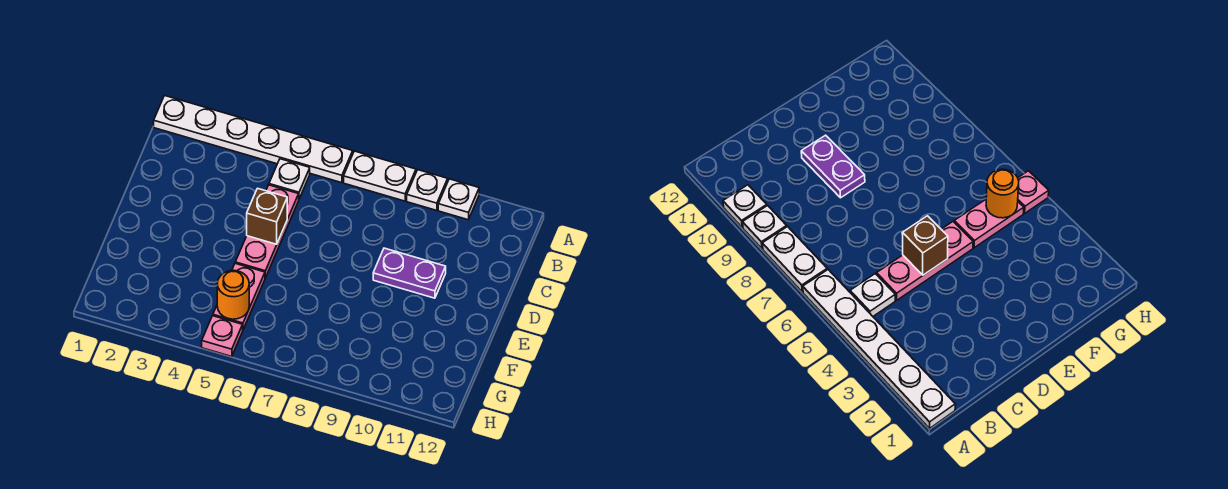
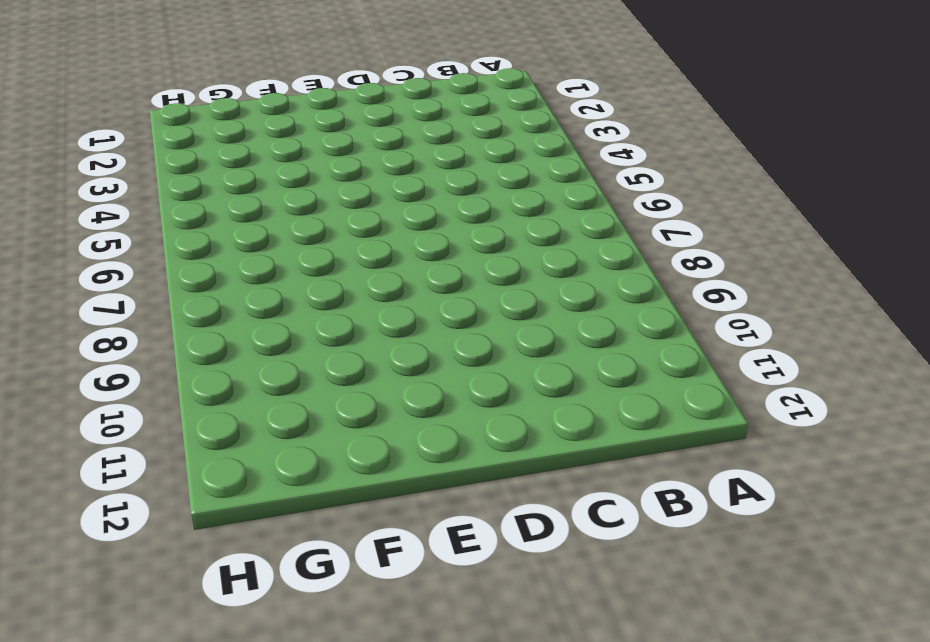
none -> white plate A1:A6 level 1
none -> white plate A7:A8 level 1

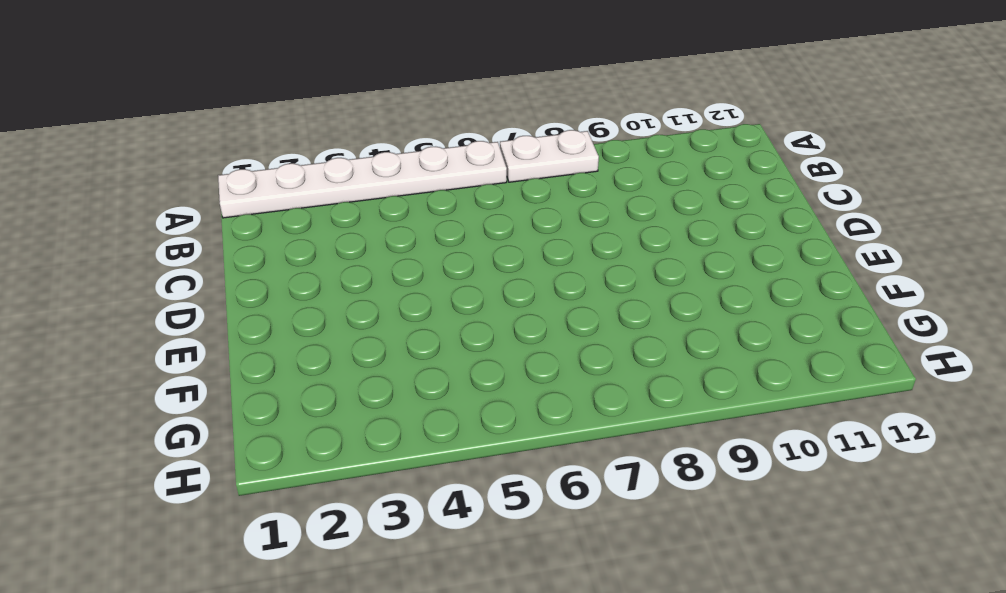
none -> white plate A9 level 1
none -> white plate A10 level 1

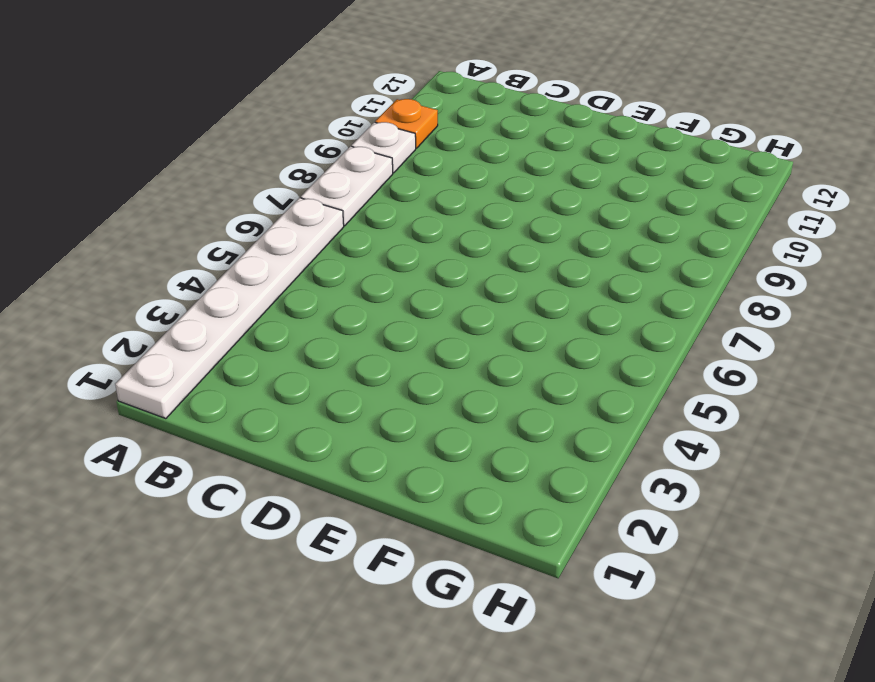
orange plate A10 level 1 -> white plate A10 level 1
none -> white plate B5 level 1
none -> pink plate C5:E5 level 1

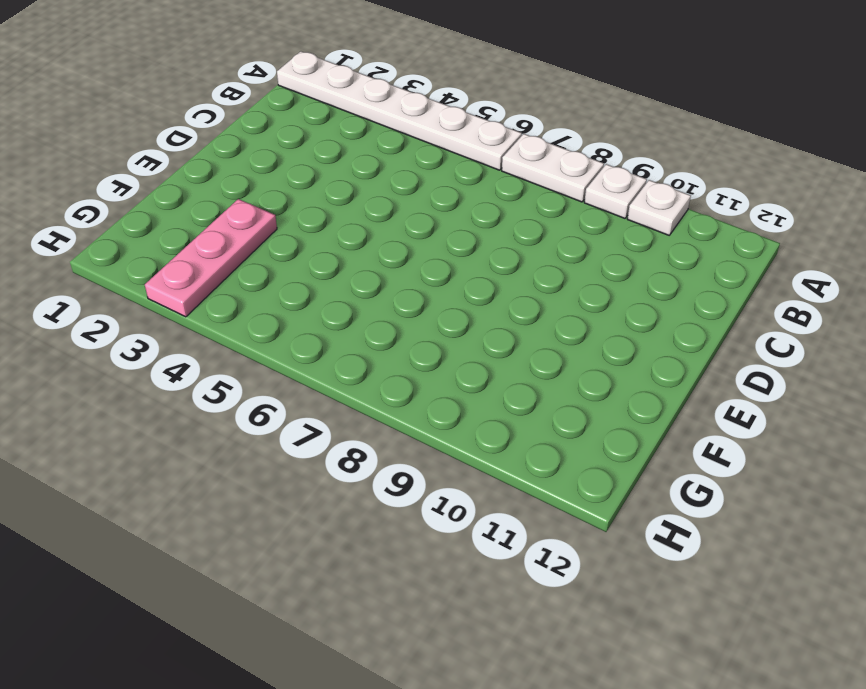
pink plate F3:H3 level 1 -> pink plate C5:E5 level 1
none -> white plate B5 level 1
none -> purple plate D9:D10 level 1

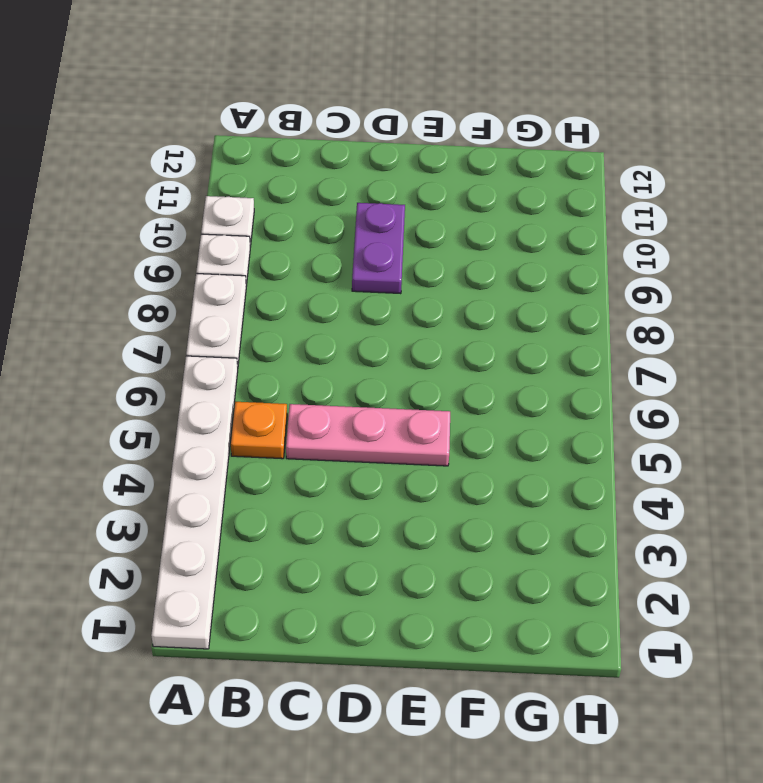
orange plate B5 level 1 -> white plate B5 level 1
none -> pink plate F5:G5 level 1
none -> pink plate H5 level 1

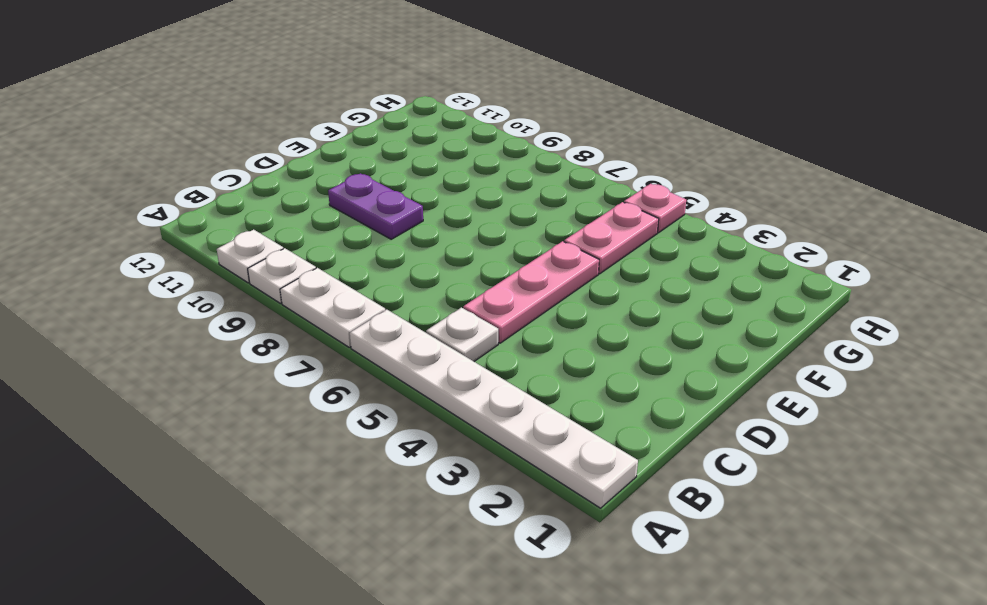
none -> brown brick D5 level 2
none -> orange round brick G5 level 2

